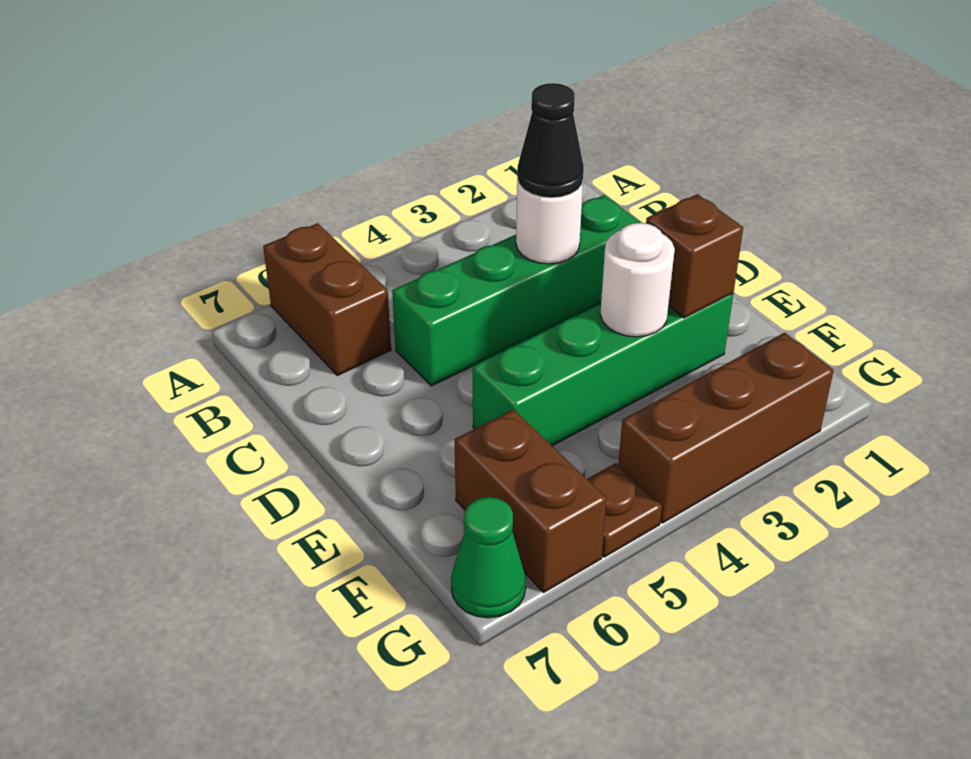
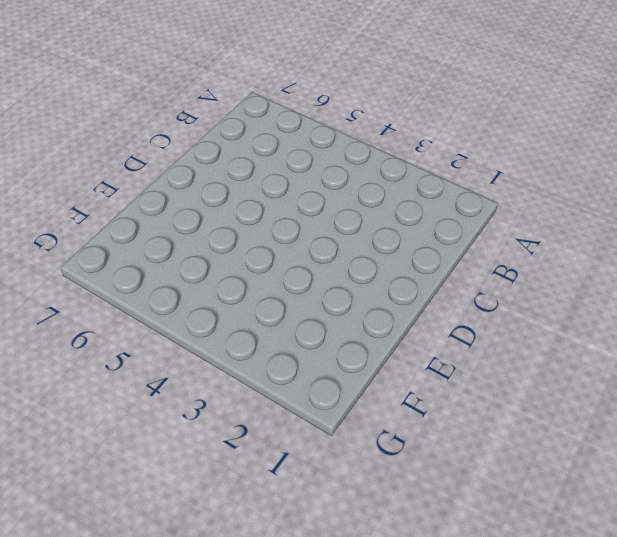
none -> brown brick A6:B6 level 1
none -> green brick C2:C5 level 1

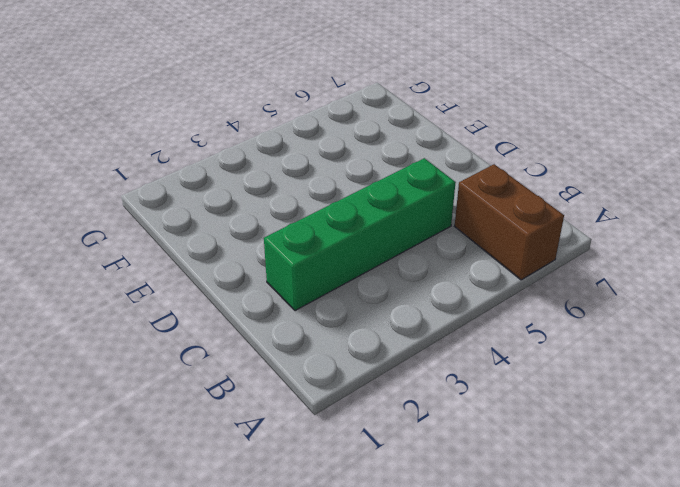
none -> green brick E2:E5 level 1
none -> brown brick F6:G6 level 1

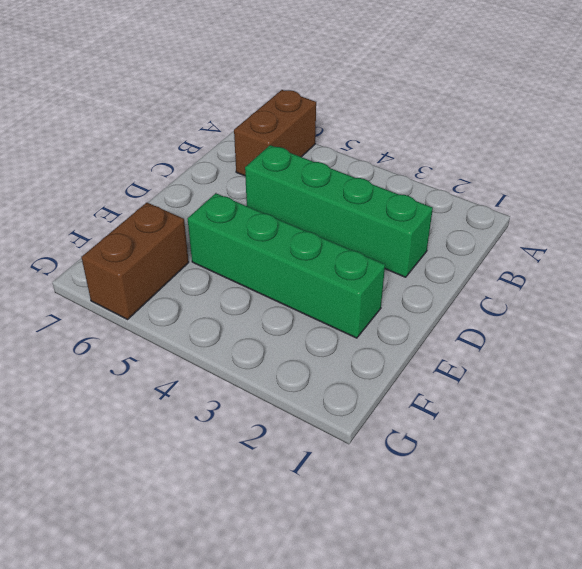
none -> brown brick G2:G4 level 1
none -> brown plate G5 level 1

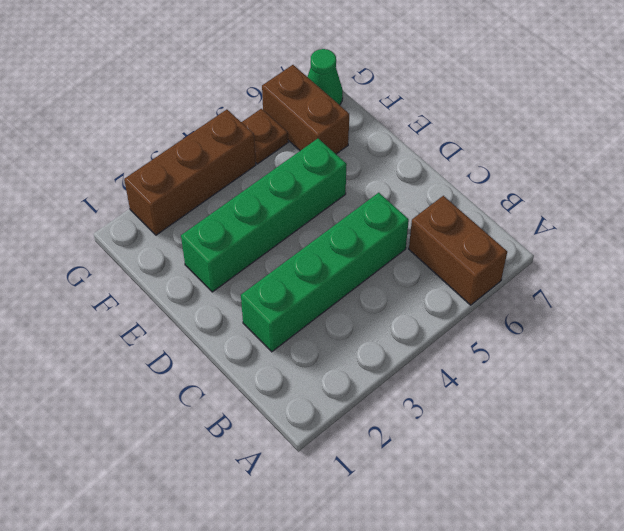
none -> white round brick C3 level 2
none -> brown brick E2 level 2

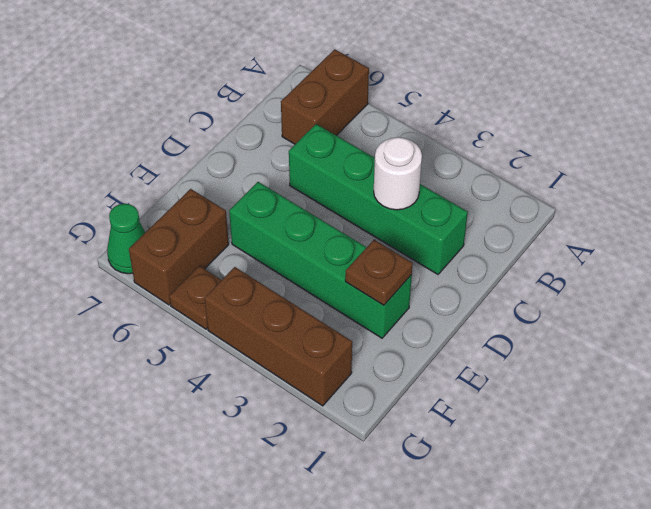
brown plate E2 level 2 -> brown brick E2 level 2
none -> white round brick E3 level 2
none -> black cone C3 level 3

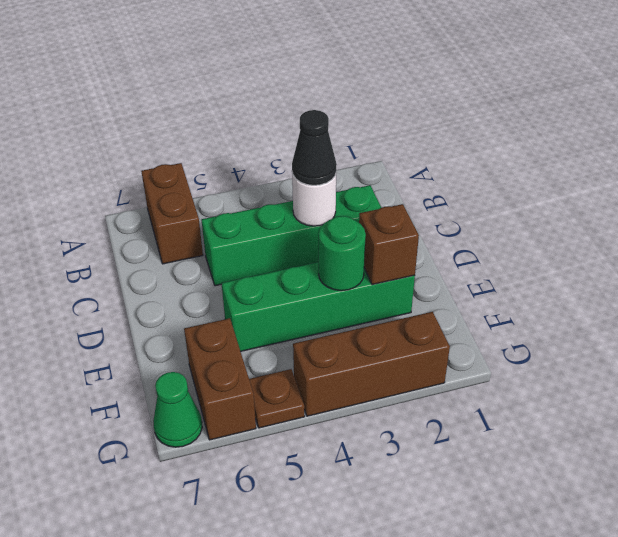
green round brick E3 level 2 -> white round brick E3 level 2

